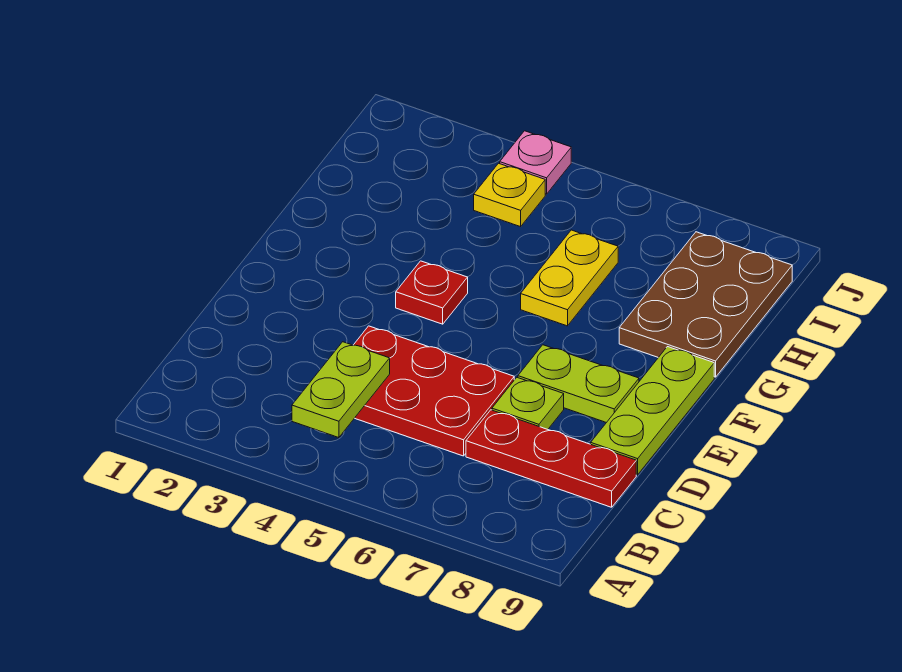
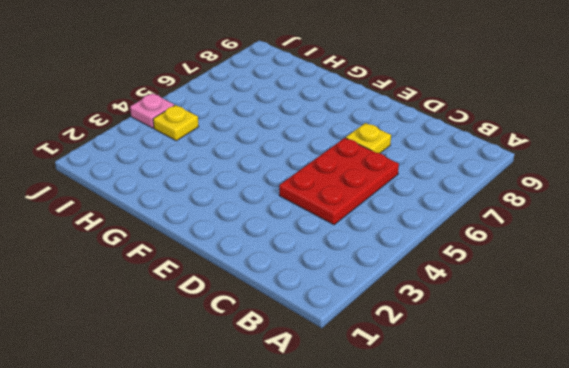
yellow plate D7 level 1 -> lime plate D7 level 1
none -> red plate C7:C9 level 1
none -> lime plate D9:F9 level 1

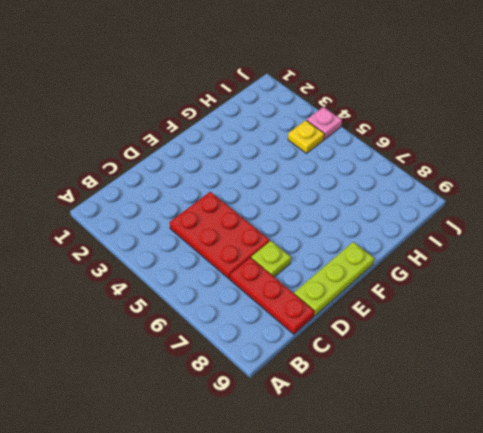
none -> lime plate E7:E8 level 1
none -> red plate F4 level 1

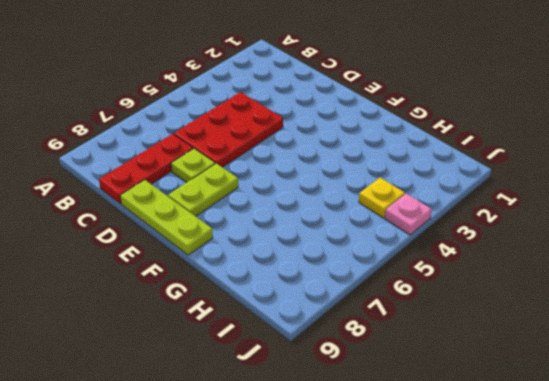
none -> red plate F4 level 1
none -> yellow plate G6:H6 level 1

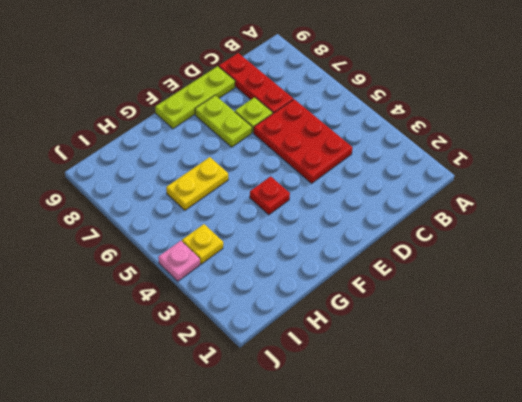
none -> brown plate G8:I9 level 1
none -> lime plate B4:C4 level 2

